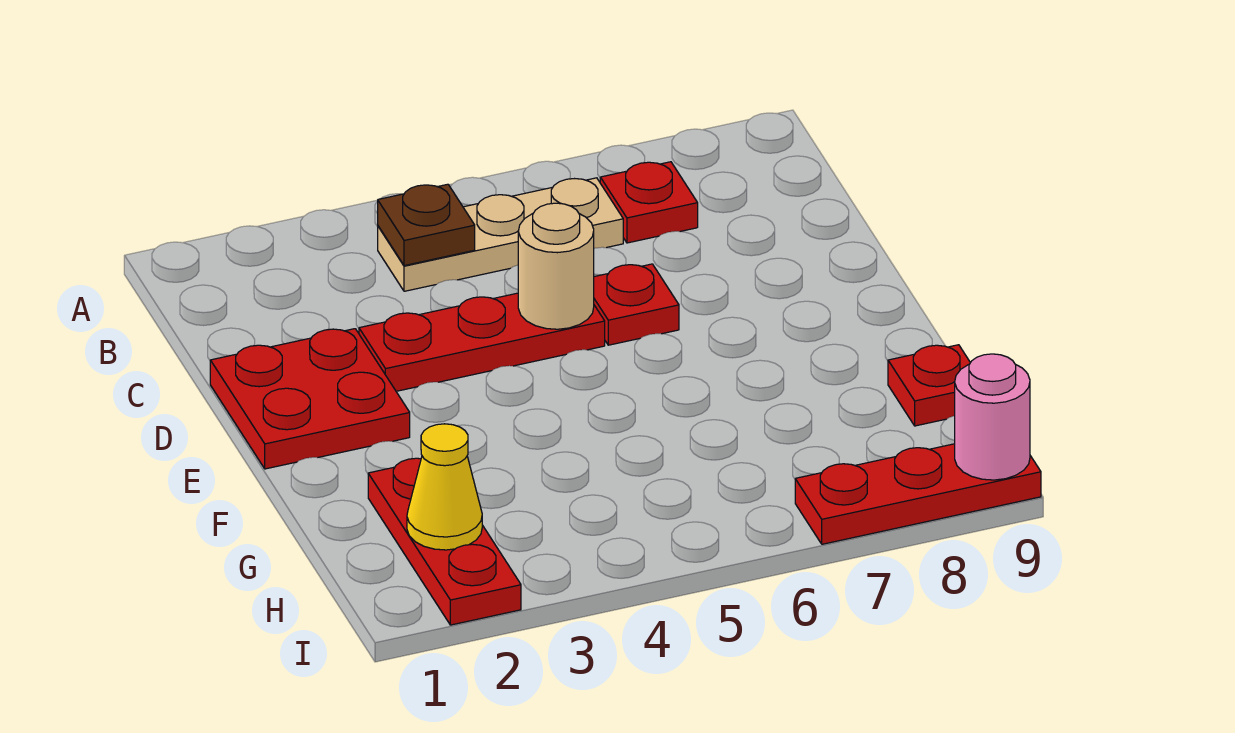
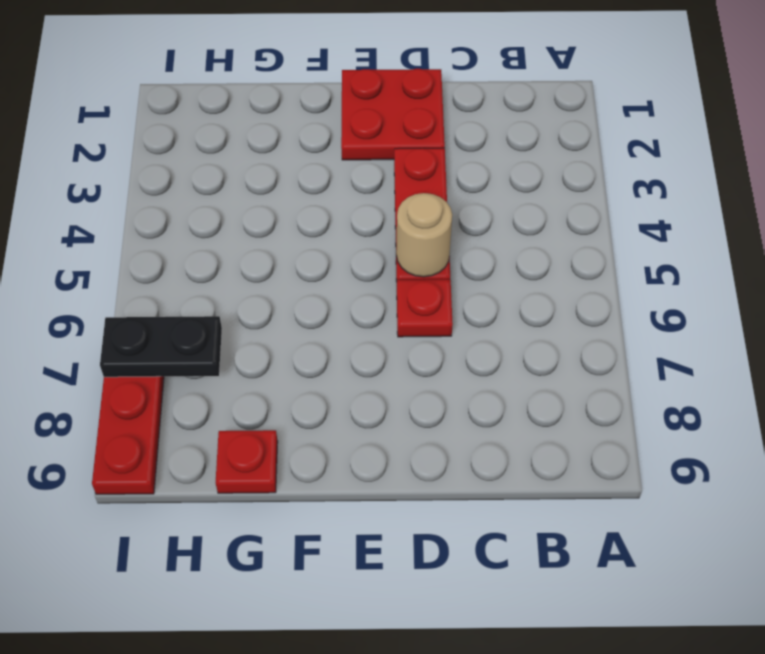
black plate H7:I7 level 2 -> none
none -> tan plate B4:B6 level 1
none -> red plate B7 level 1
none -> red plate G2:I2 level 1

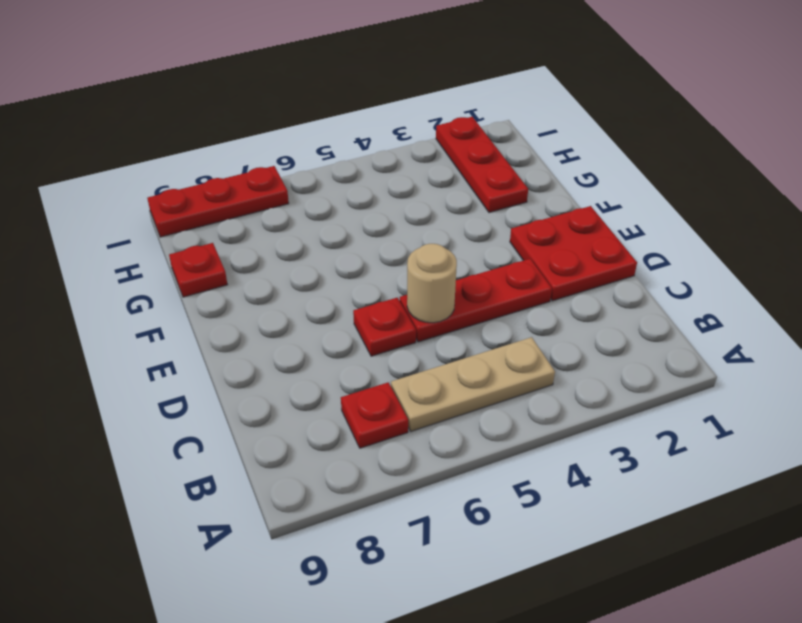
none -> brown plate B4 level 2
none -> yellow cone H2 level 2
none -> pink round brick I9 level 2

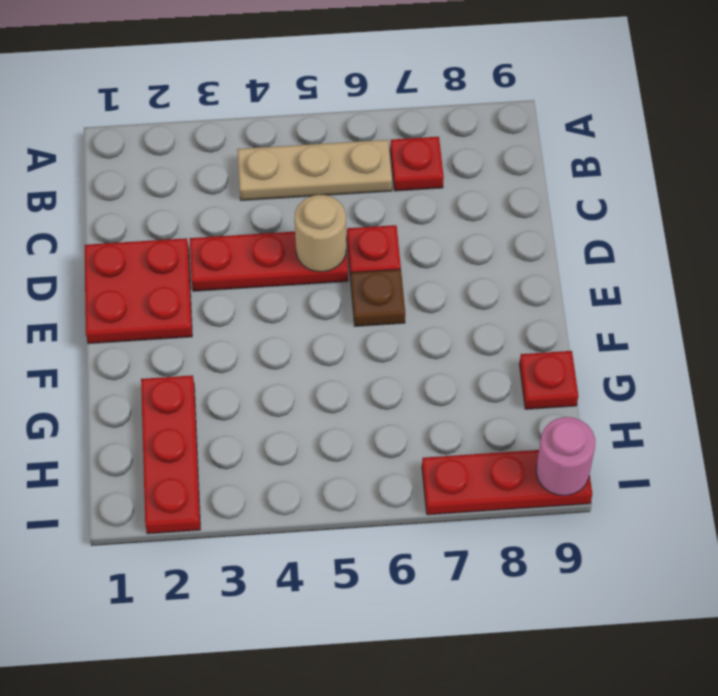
brown plate E6 level 1 -> brown plate B4 level 2
none -> yellow cone H2 level 2

